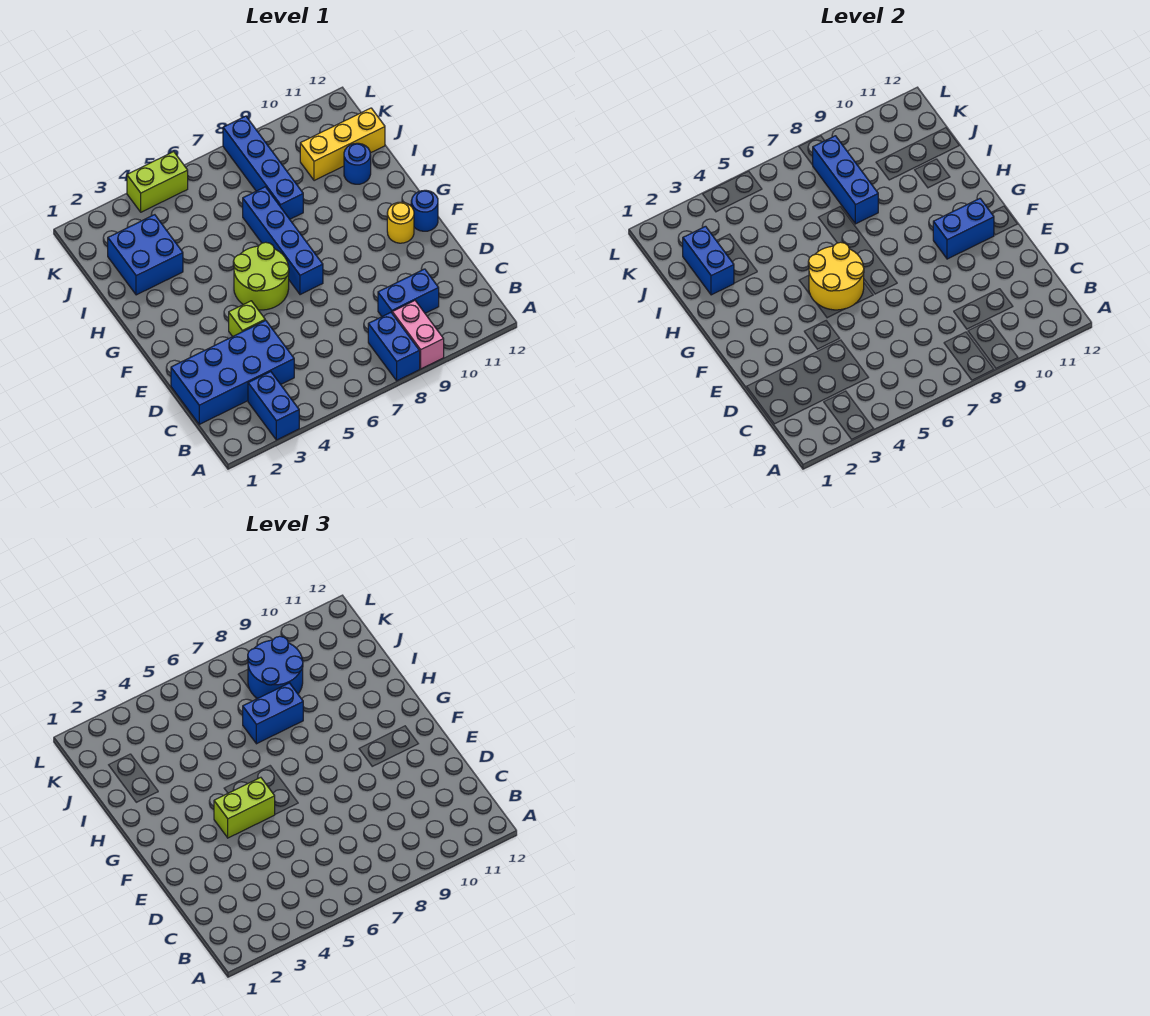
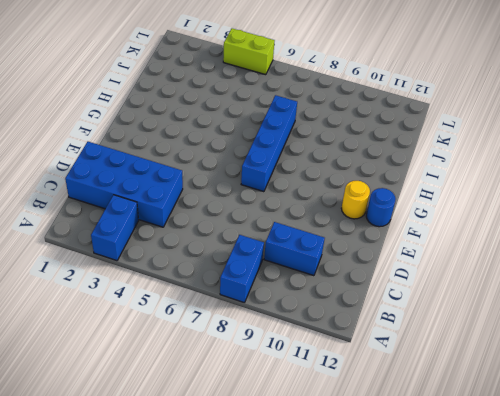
none -> pink brick A9:B9 level 1
none -> lime brick E4 level 1
none -> lime round brick F5:G6 level 1

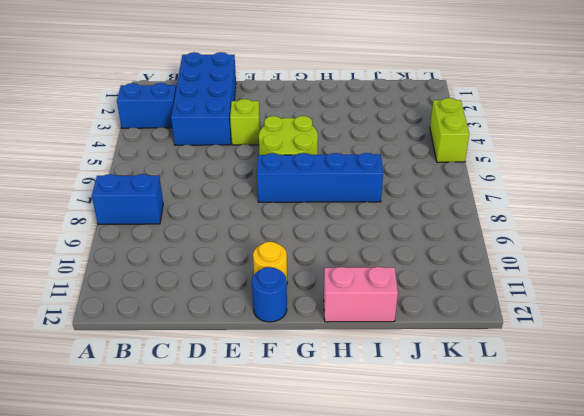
pink brick H12:I12 level 1 -> pink brick A9:B9 level 1
none -> blue brick C9:C10 level 1
none -> blue brick I2:J3 level 1
none -> blue brick I8:L8 level 1

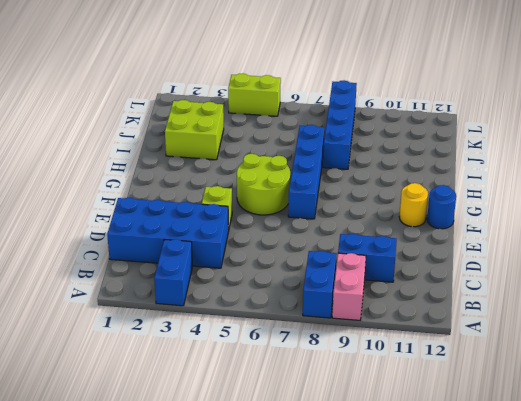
lime brick I2:J3 level 1 -> blue brick I2:J3 level 1
none -> blue round brick I11 level 1
none -> yellow brick J10:J12 level 1
none -> yellow round brick F5:G6 level 2

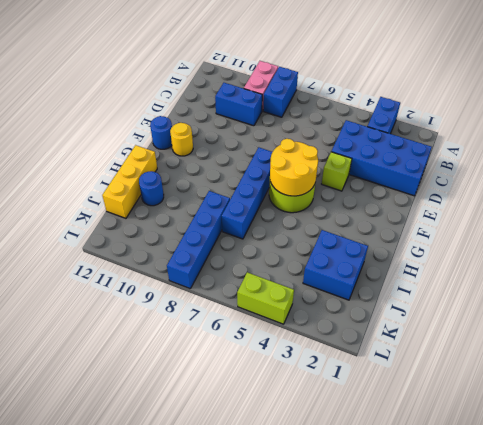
yellow brick H12:J12 level 1 -> yellow brick J10:J12 level 1
none -> blue brick F10:F11 level 2
none -> blue brick I2:J2 level 2
none -> blue brick I8:K8 level 2

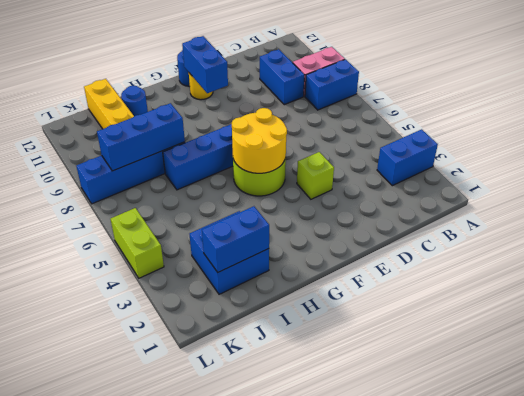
none -> blue brick C1:D4 level 1
none -> lime brick F4:F5 level 3
none -> blue brick I7:I8 level 3

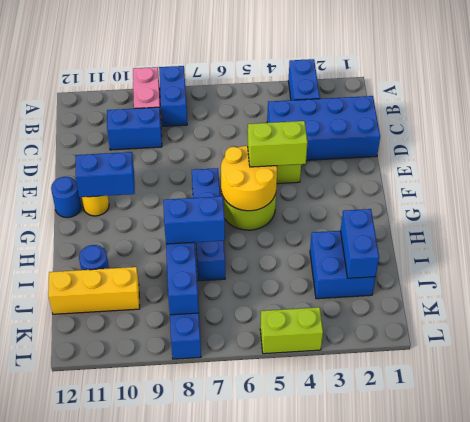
none -> blue round brick J8:K9 level 3

